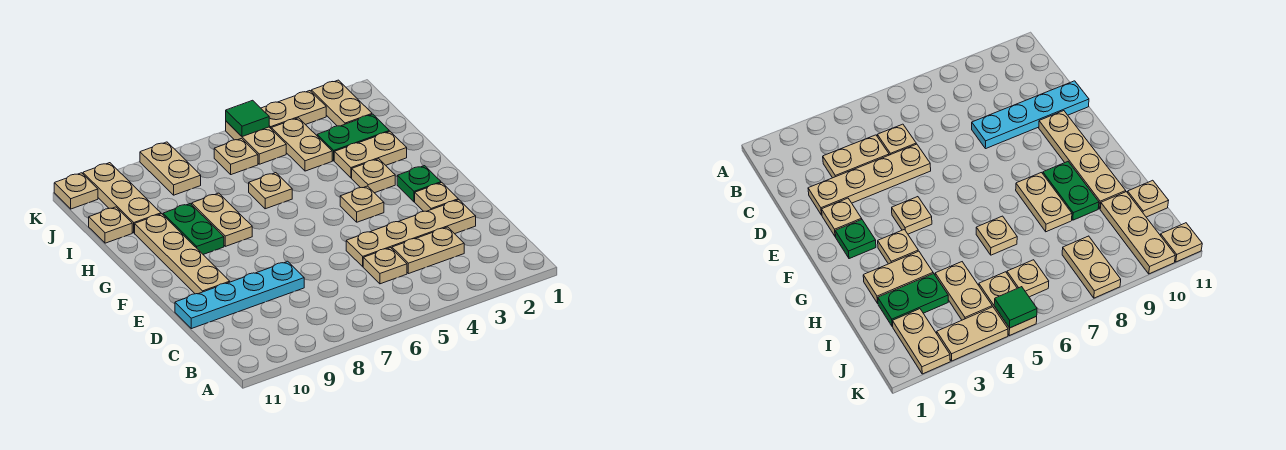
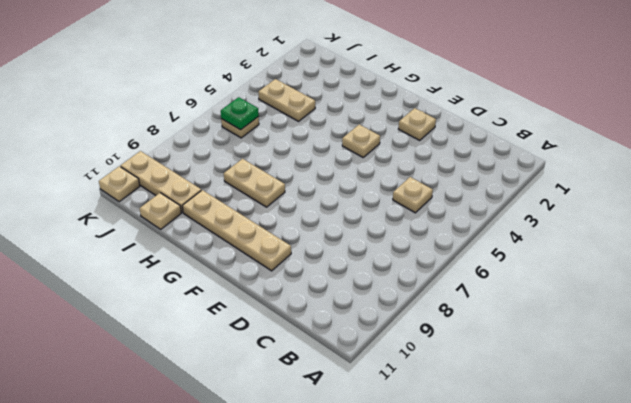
green plate J6 level 2 -> green plate F2 level 1
none -> tan plate C3:C4 level 1
none -> tan plate D2:D5 level 1
none -> cyan plate D8:D11 level 1

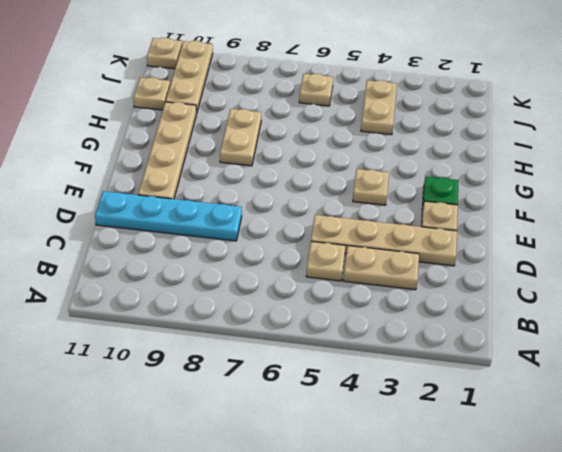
none -> tan plate G3 level 1
none -> green plate G9:H9 level 1
none -> tan plate H2:H3 level 1

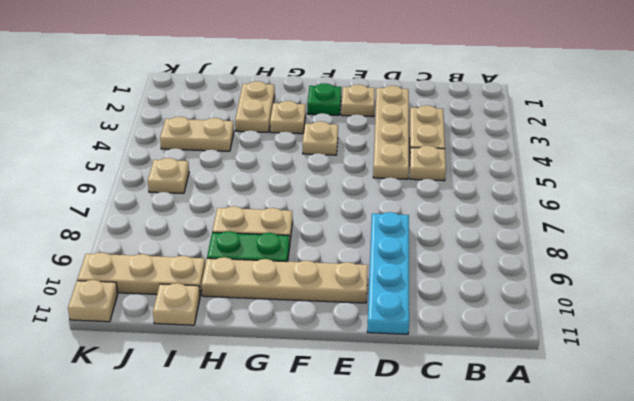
none -> tan plate H6 level 1
none -> green plate I2:I3 level 1
none -> tan plate J2:K2 level 1

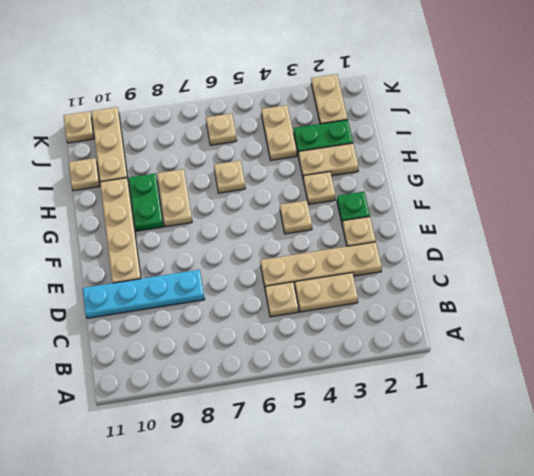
none -> tan plate J5:K5 level 1
none -> tan plate J8:K8 level 1
none -> tan plate K3:K4 level 1

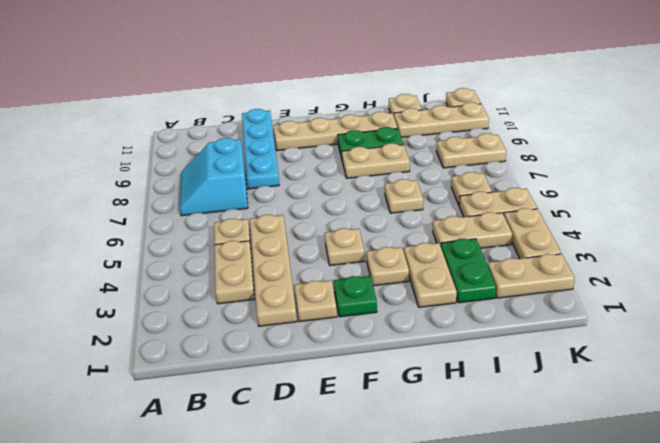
cyan slope B7:C8 level 1 top C -> none
none -> green tile K5 level 2

